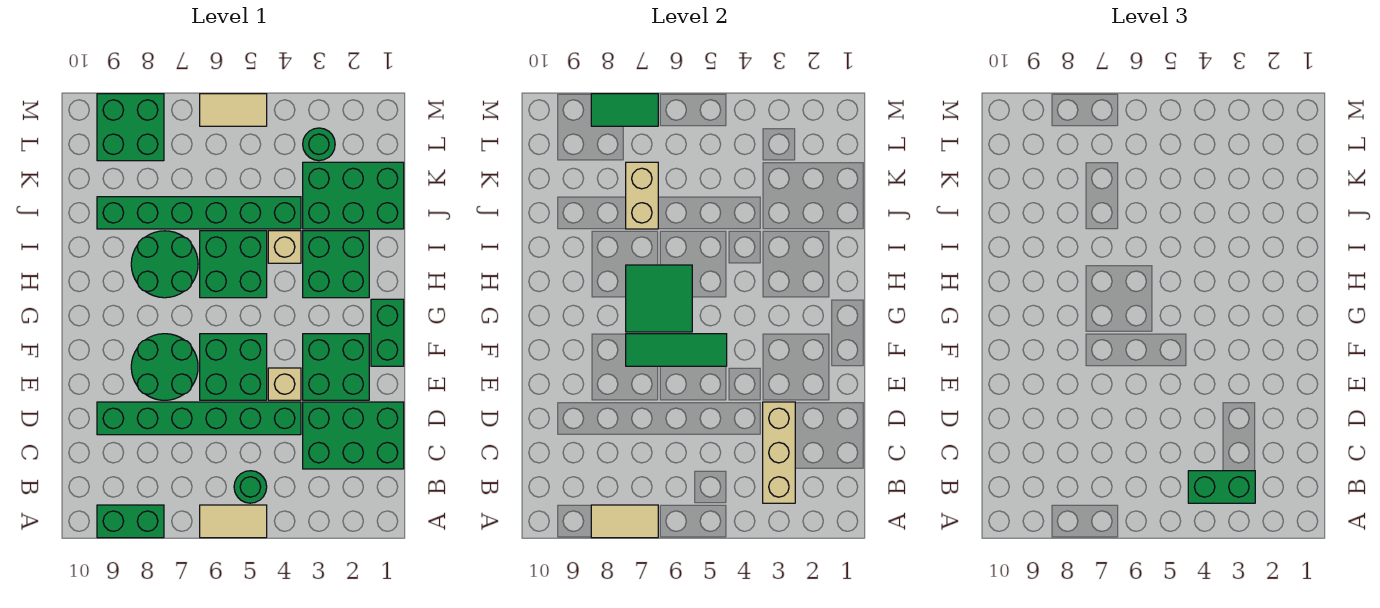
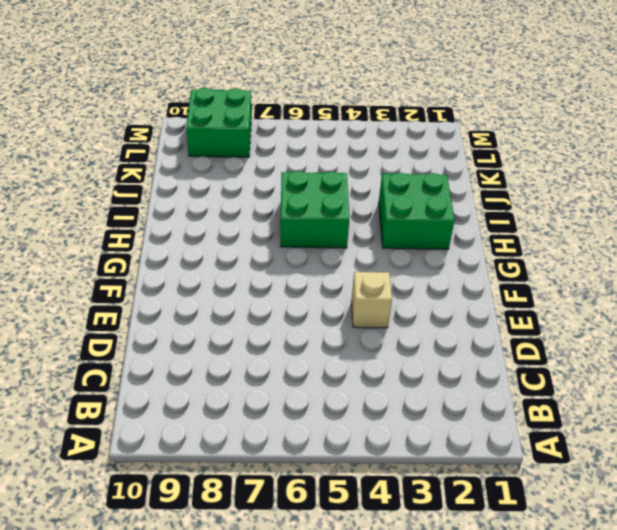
none -> tan tile A5:A6 level 1
none -> green brick A8:A9 level 1
none -> green round brick B5 level 1

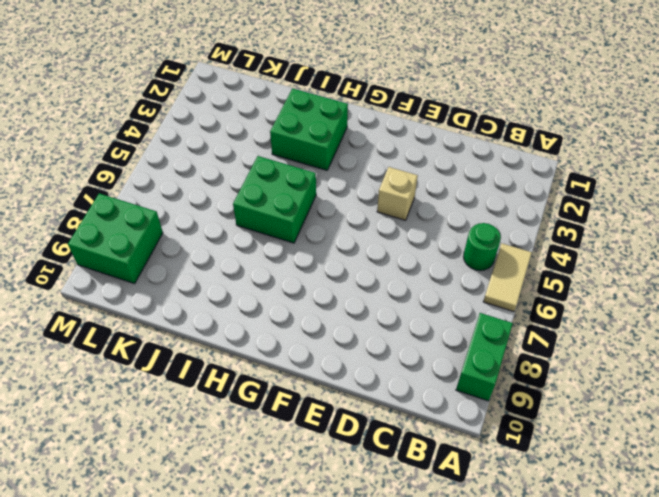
none -> green brick C1:D3 level 1
none -> green brick D4:D9 level 1
none -> green brick E2:F3 level 1

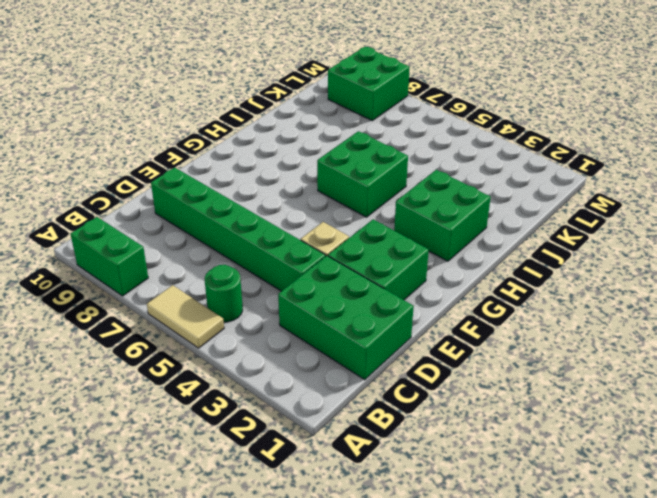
none -> green brick E5:F6 level 1
none -> green round brick E7:F8 level 1
none -> green brick F1:G1 level 1

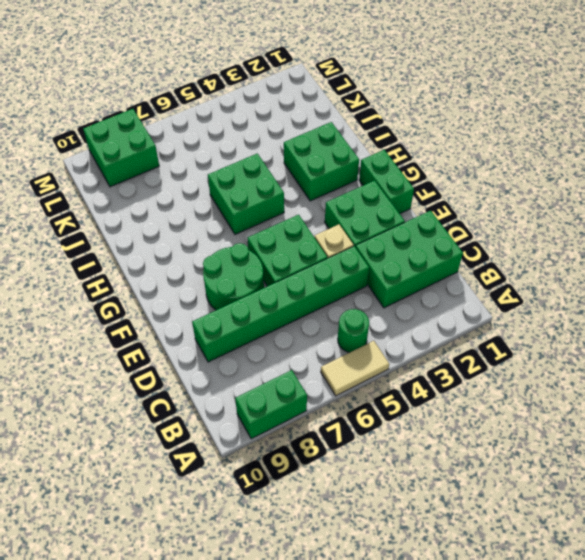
none -> green round brick H7:I8 level 1
none -> tan brick I4 level 1
none -> green brick J1:K3 level 1

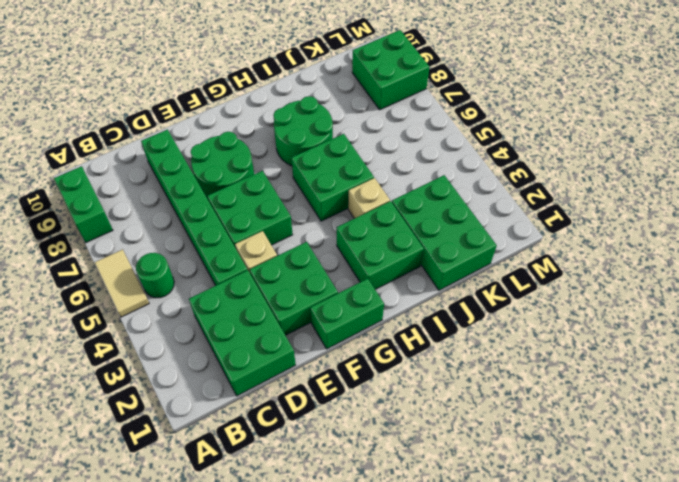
none -> green brick J4:J9 level 1
none -> green round brick L3 level 1
none -> tan tile M5:M6 level 1

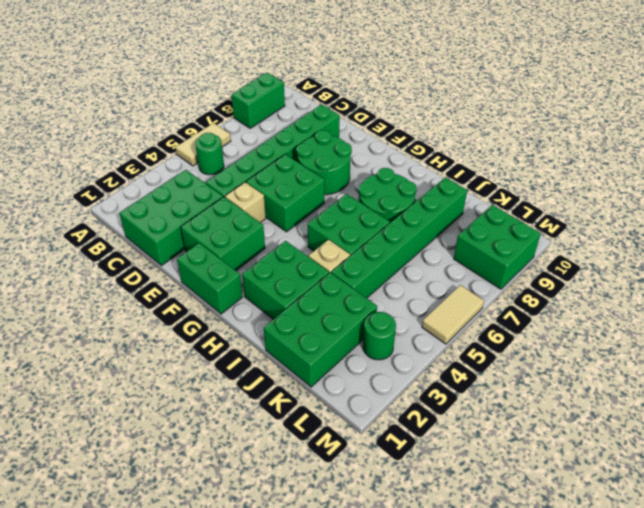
none -> tan tile A7:A8 level 2
none -> tan brick B3:D3 level 2
none -> green tile F5:F7 level 2

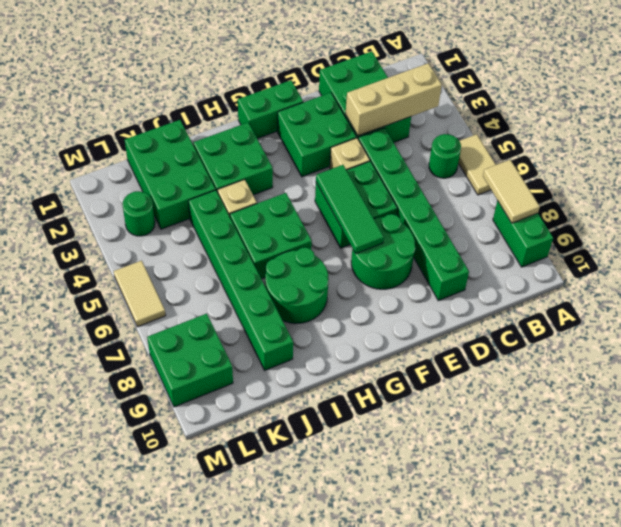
none -> green tile G6:H7 level 2
none -> tan brick J7:K7 level 2
none -> green tile M7:M8 level 2

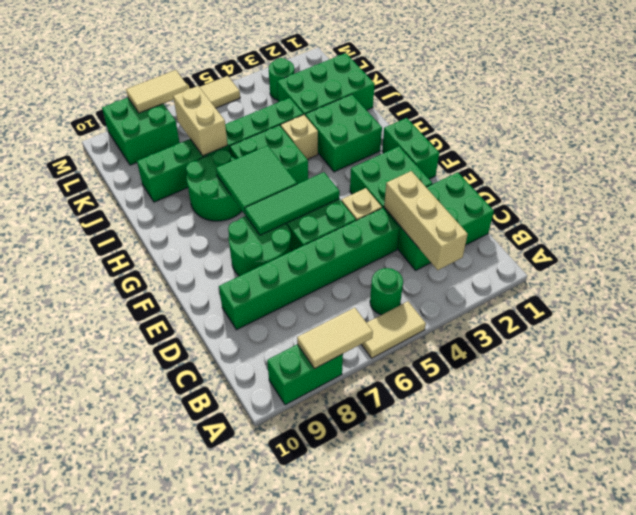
tan tile M7:M8 level 2 -> green tile M7:M8 level 2
none -> green brick B3:B4 level 3

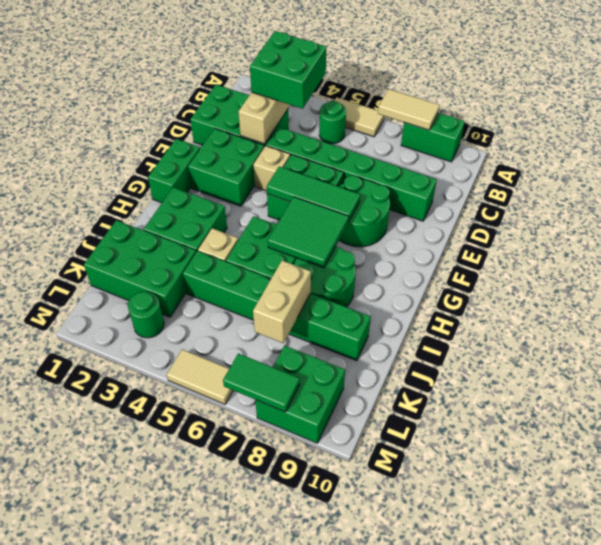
green brick B3:C4 level 3 -> green brick B3:B4 level 3

